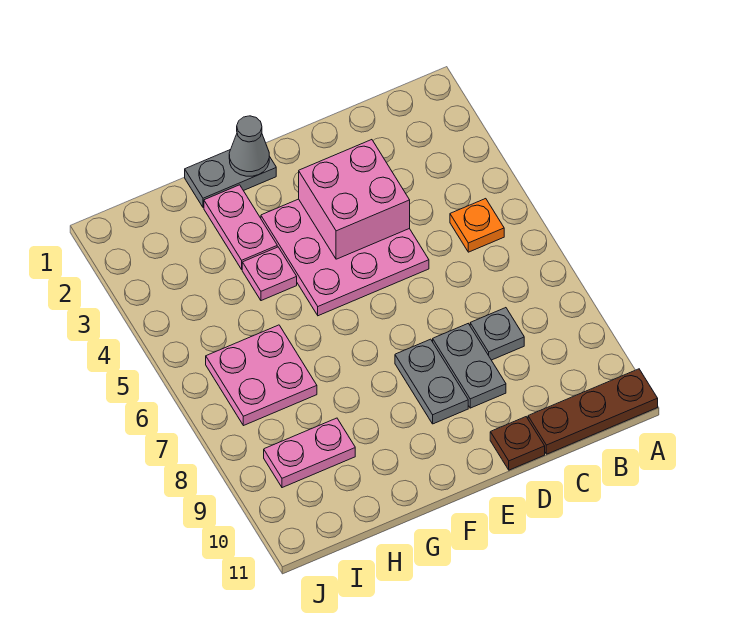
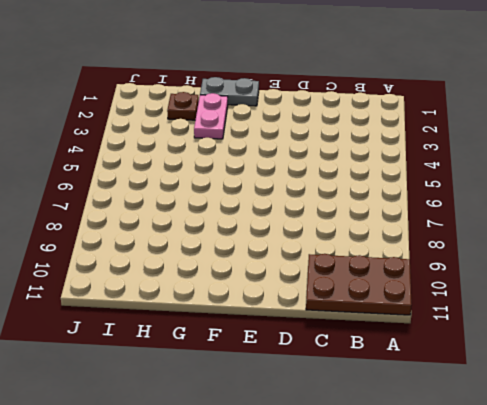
brown plate A10:C11 level 1 -> brown plate A11:C11 level 1
brown plate H2 level 1 -> brown plate D11 level 1
none -> orange plate B5 level 1
none -> grey plate C8 level 1
none -> pink plate D3:F5 level 1

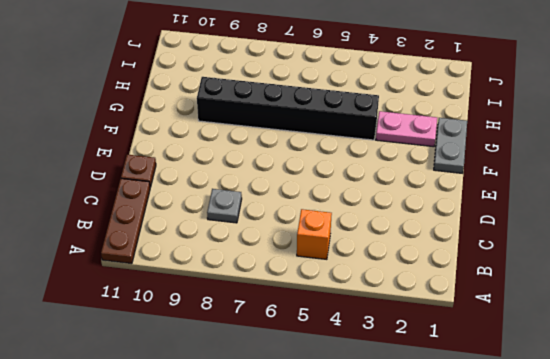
orange brick B5 level 1 -> orange plate B5 level 1
black brick G4:G9 level 1 -> pink plate G4 level 1
none -> pink plate D3:F5 level 1
none -> grey plate D8:D9 level 1
none -> grey plate E8:E9 level 1

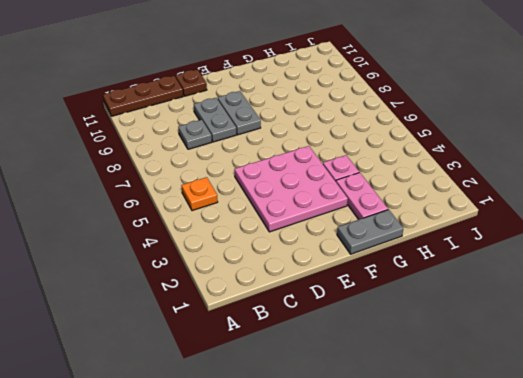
none -> pink plate H6:I7 level 1
none -> pink plate H9:I9 level 1
none -> pink brick D3:E4 level 2

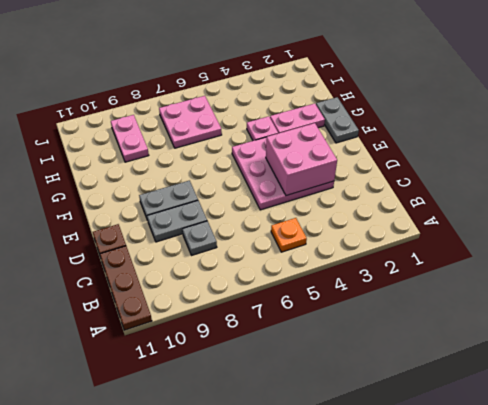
none -> grey cone F1 level 2

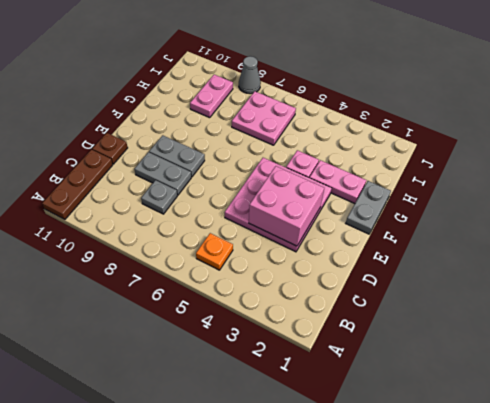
grey cone J8 level 1 -> grey cone F1 level 2

